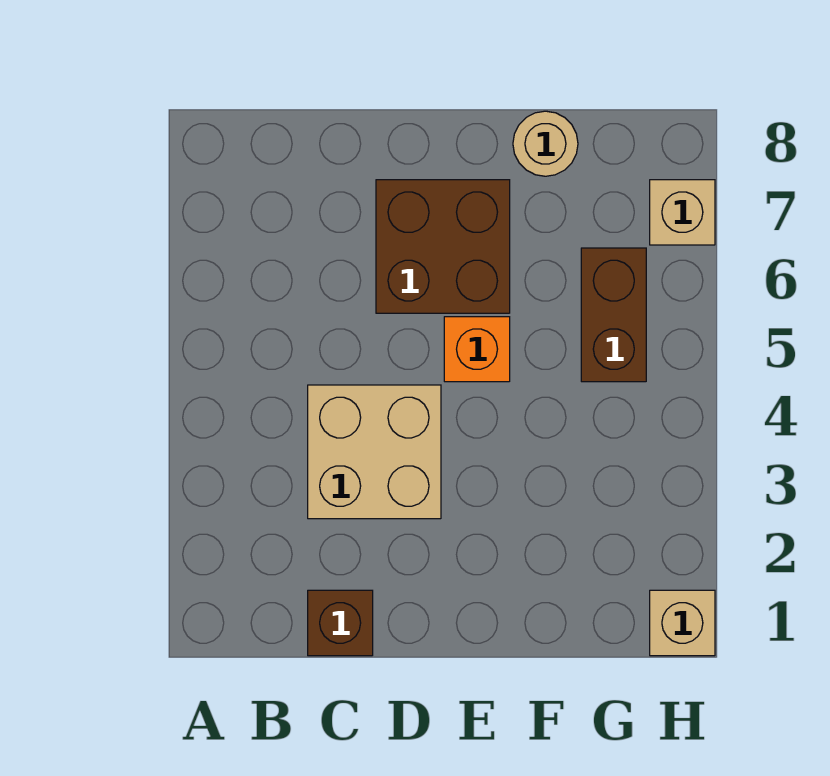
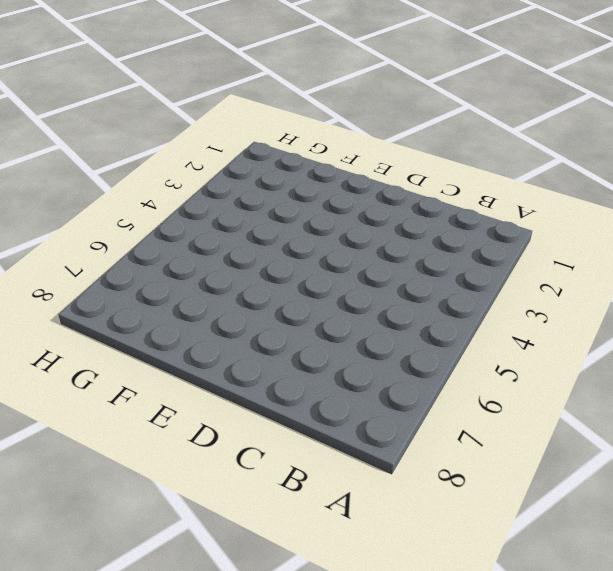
none -> brown brick C1 level 1
none -> tan brick C3:D4 level 1

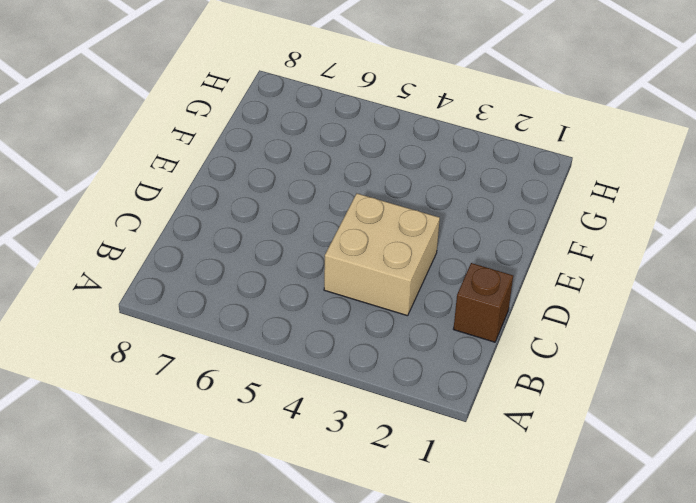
none -> brown brick D6:E7 level 1
none -> orange brick E5 level 1

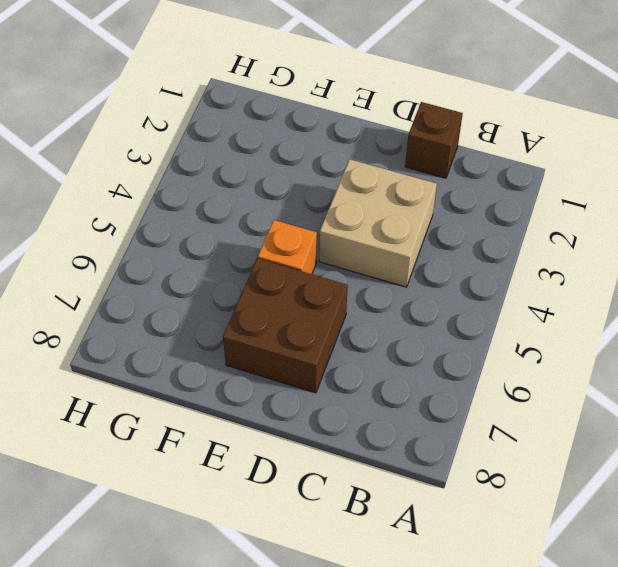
none -> tan round brick F8 level 1
none -> brown brick G5:G6 level 1

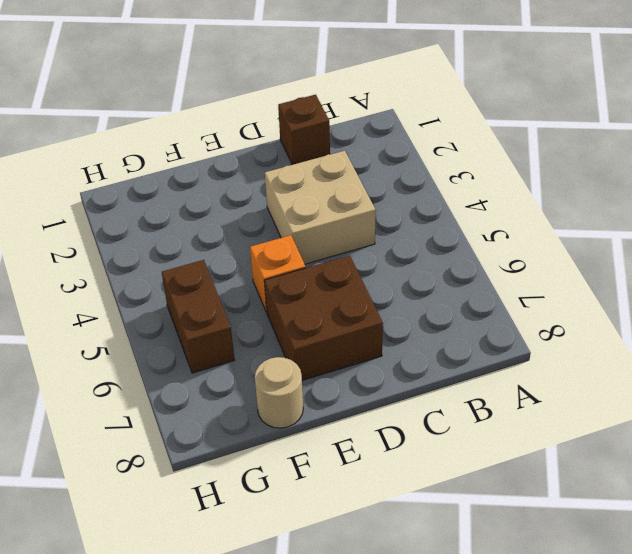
none -> tan brick H1 level 1
none -> tan brick H7 level 1

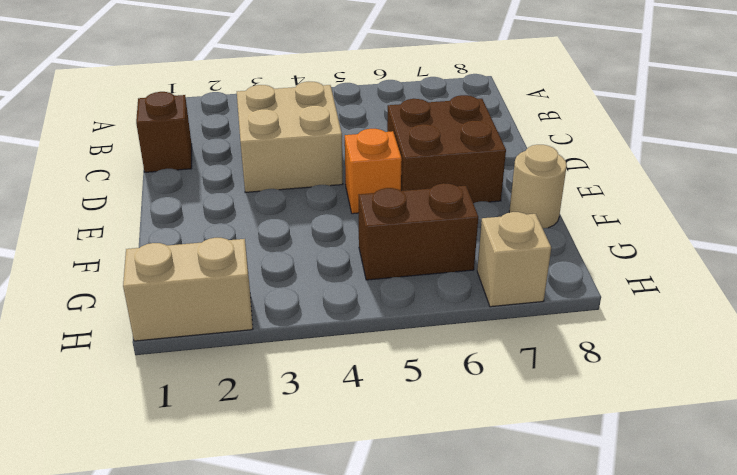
tan brick H1:H2 level 1 -> tan brick H1 level 1

